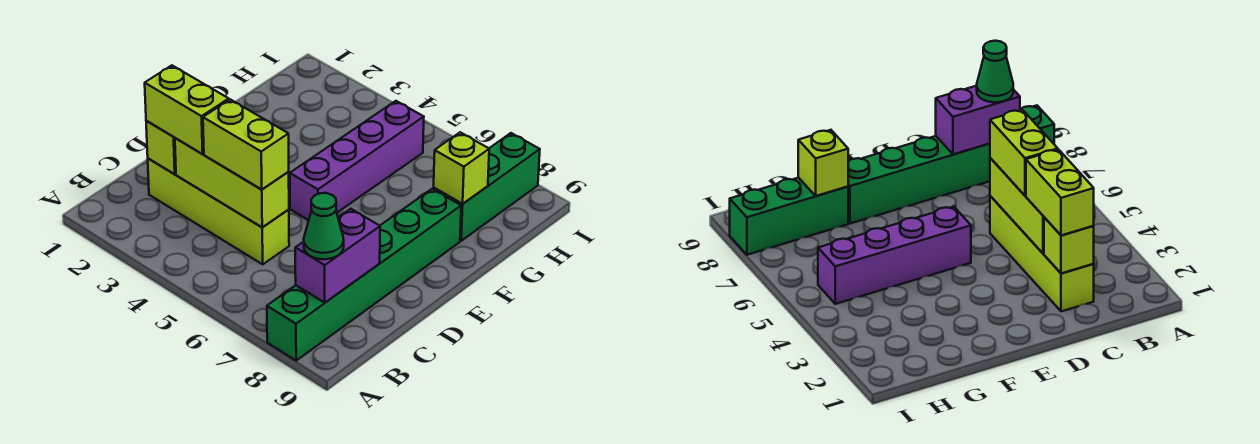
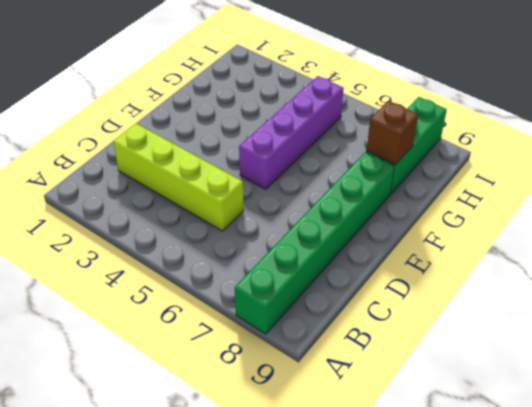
brown brick G8 level 2 -> lime brick G8 level 2
none -> purple brick B8:C8 level 2
none -> lime brick C2 level 2

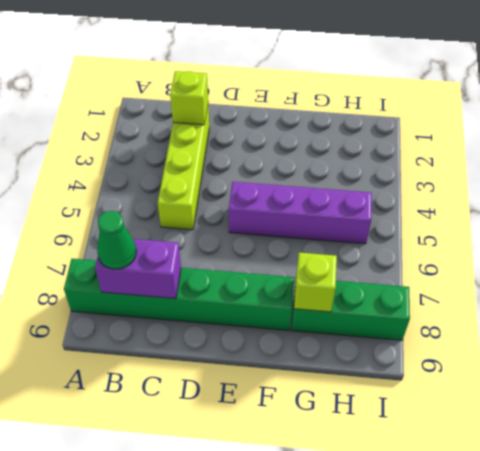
none -> lime brick C3:C5 level 2
none -> lime brick C2:C3 level 3

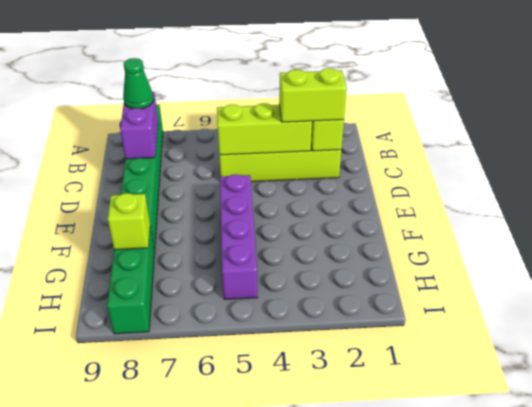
none -> lime brick C4:C5 level 3

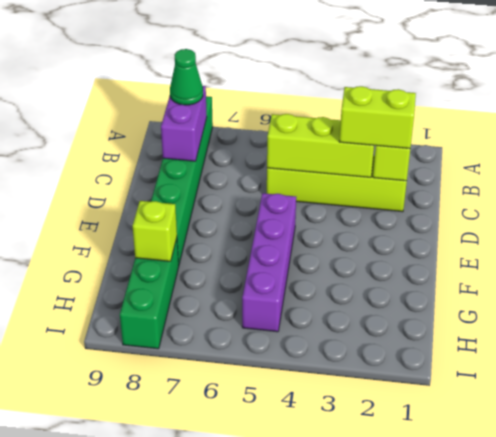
none -> lime brick C4:C5 level 3

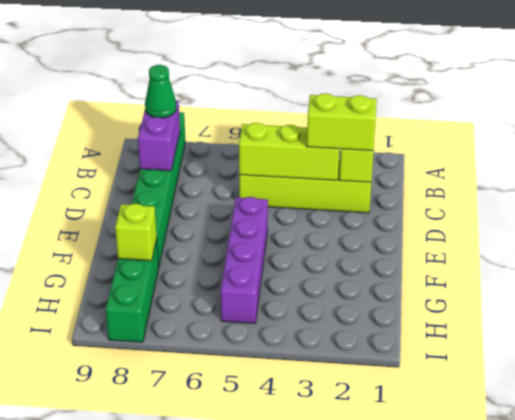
none -> lime brick C4:C5 level 3

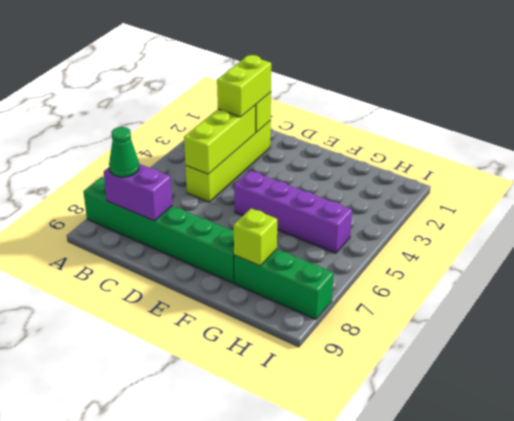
none -> lime brick C4:C5 level 3

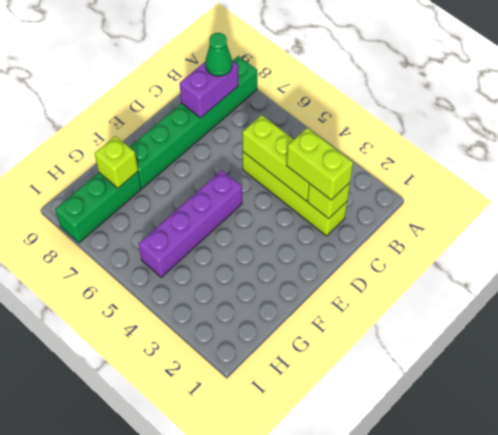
none -> lime brick C4:C5 level 3

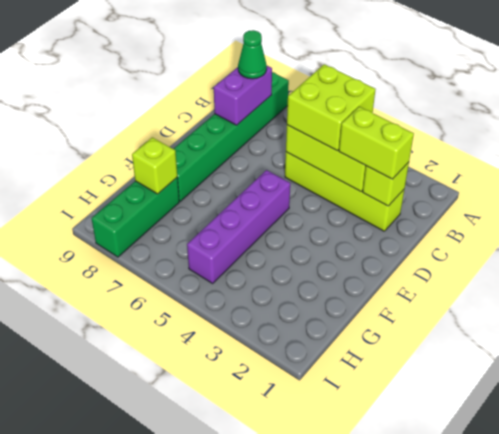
lime brick B4:C5 level 3 -> lime brick C4:C5 level 3

